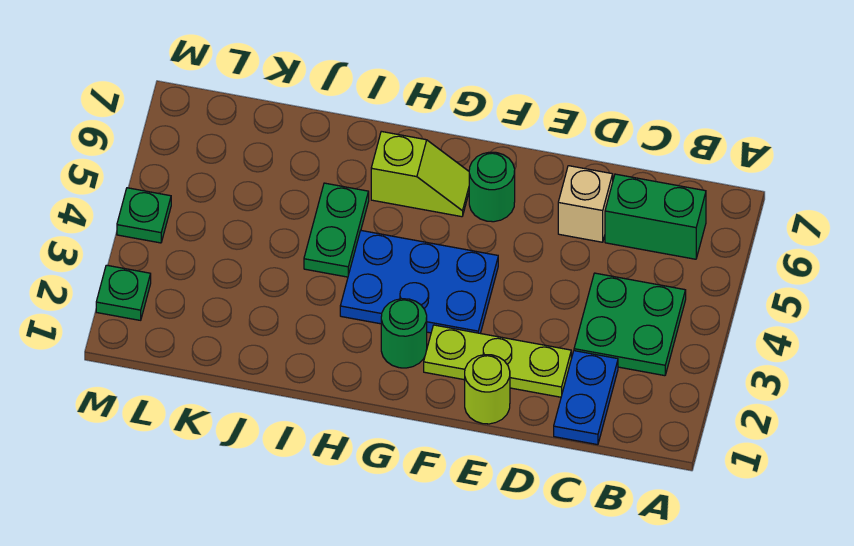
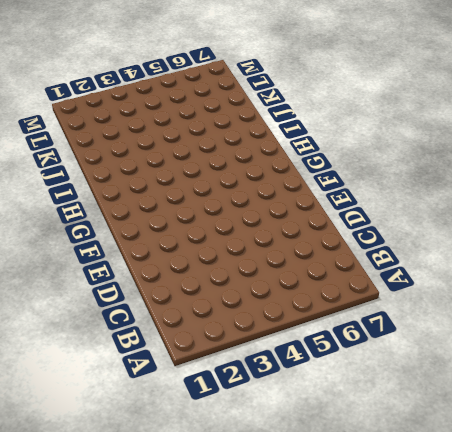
none -> green plate B3:C4 level 1
none -> green brick B6:C6 level 1
none -> blue plate C1:C2 level 1

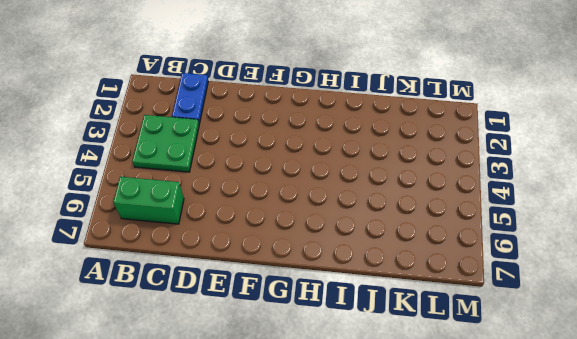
none -> lime plate D2:F2 level 1
none -> tan brick D6 level 1
none -> lime round brick E1 level 1

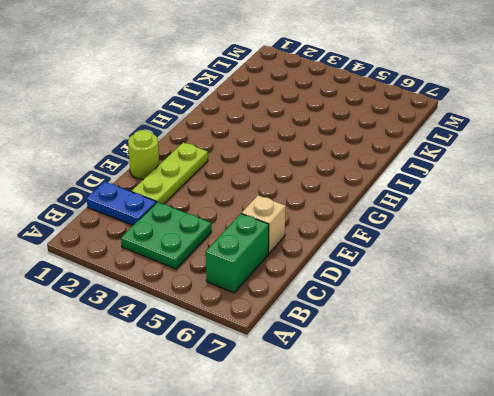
none -> blue plate F3:H4 level 1
none -> green round brick F6 level 1
none -> green round brick G2 level 1

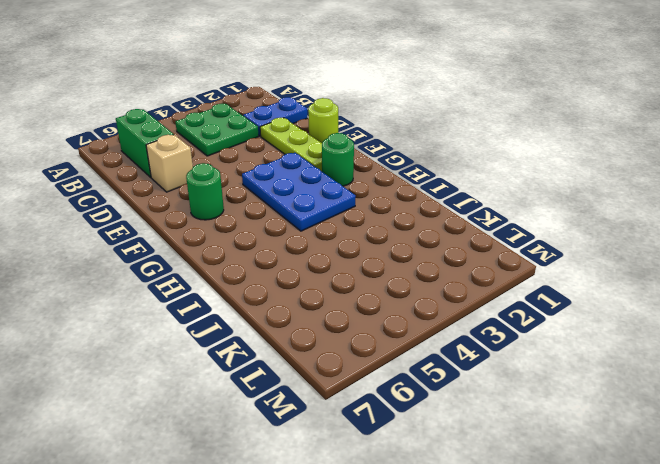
none -> lime slope G6:H6 level 1 top H
none -> green plate I4:I5 level 1
none -> green plate M2 level 1

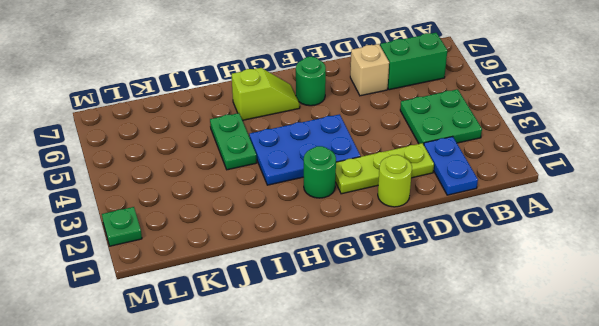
none -> green plate M4 level 1

